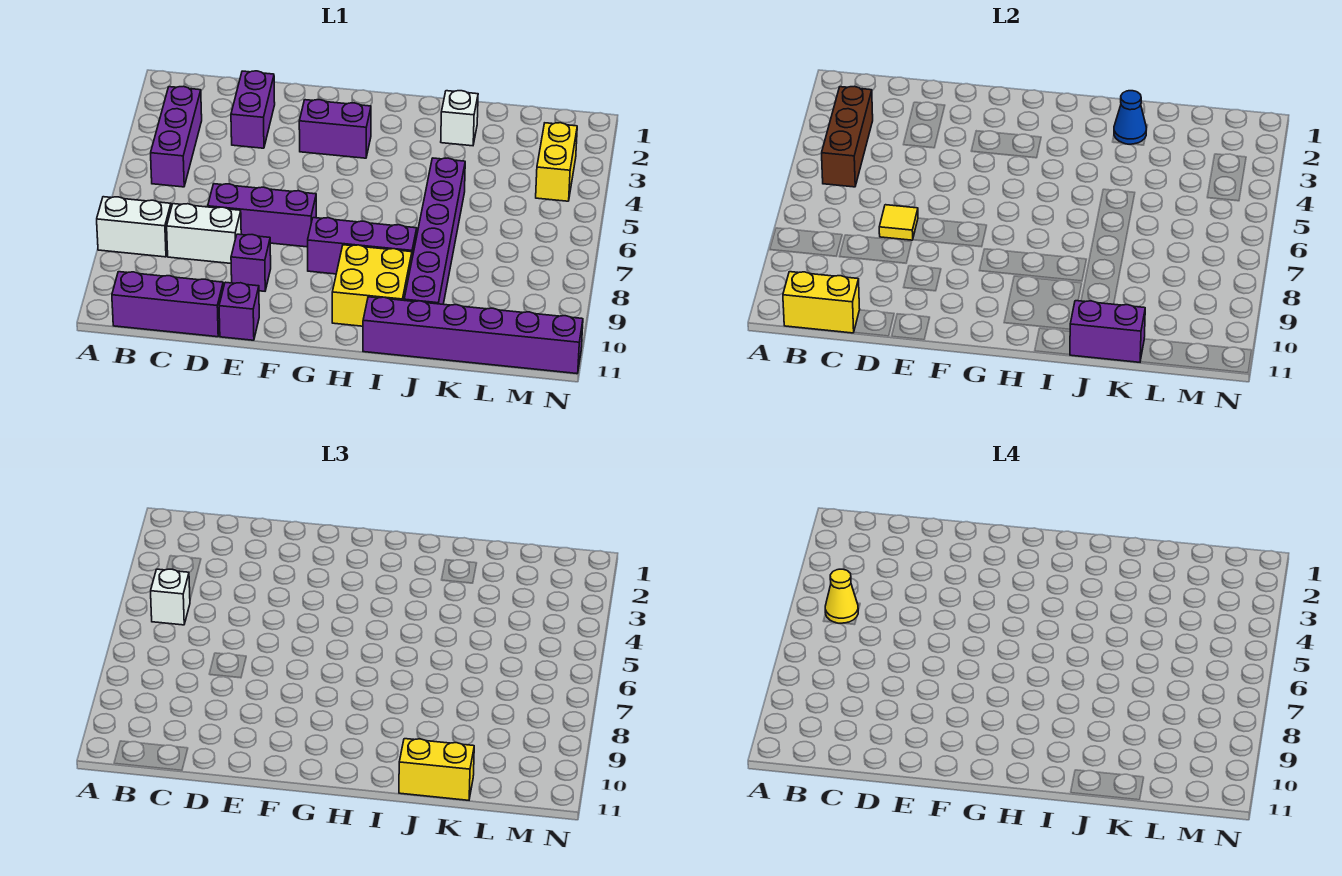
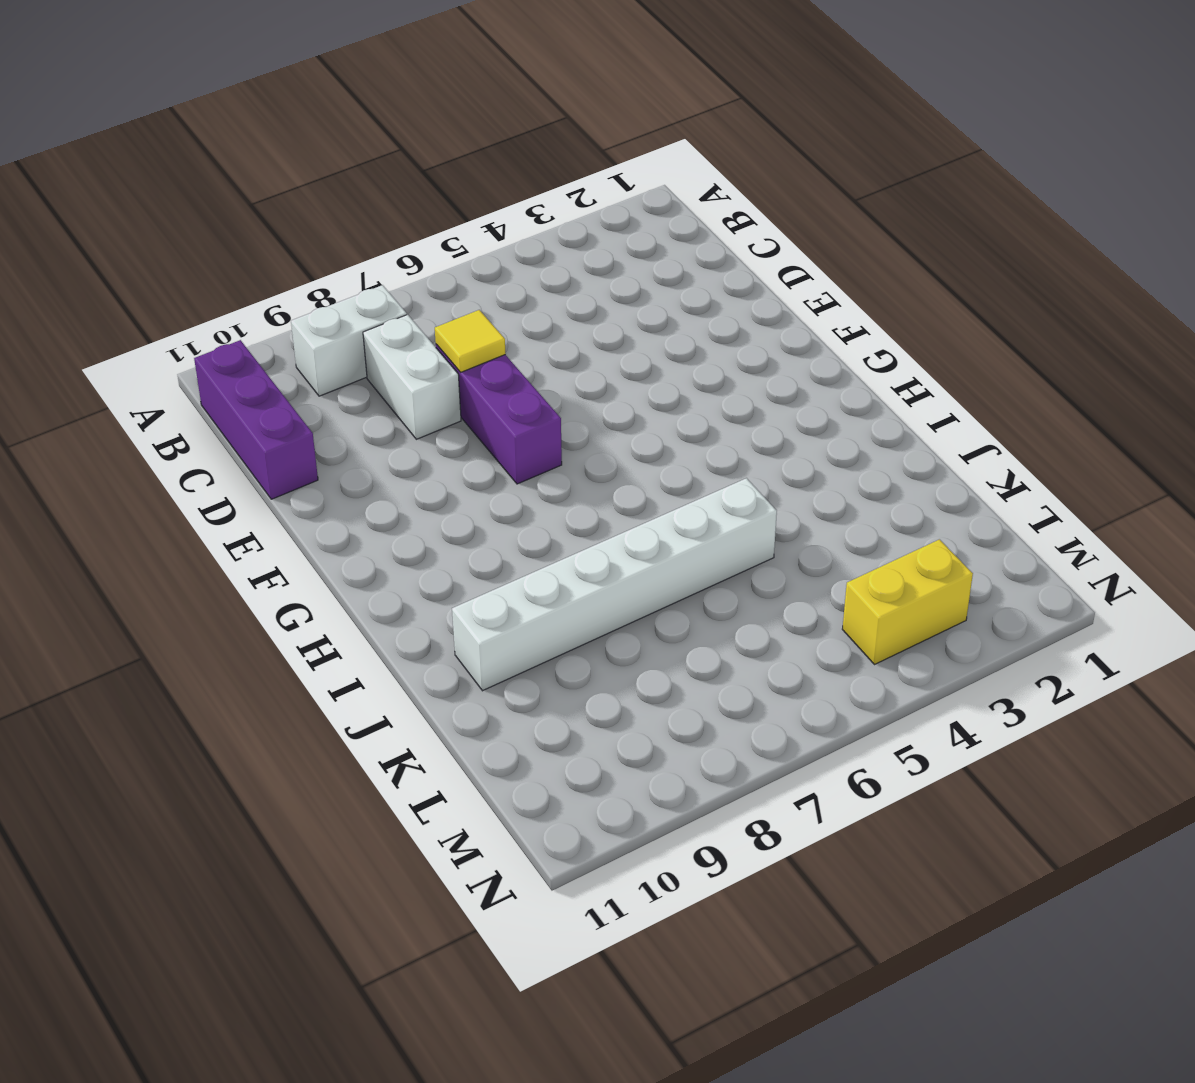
white brick B8:B9 level 1 -> white brick A8:B8 level 1
white brick J5:J10 level 1 -> purple brick J5:J10 level 1
none -> purple brick B3:B5 level 1
none -> purple brick D2:D3 level 1
none -> purple brick E9 level 1

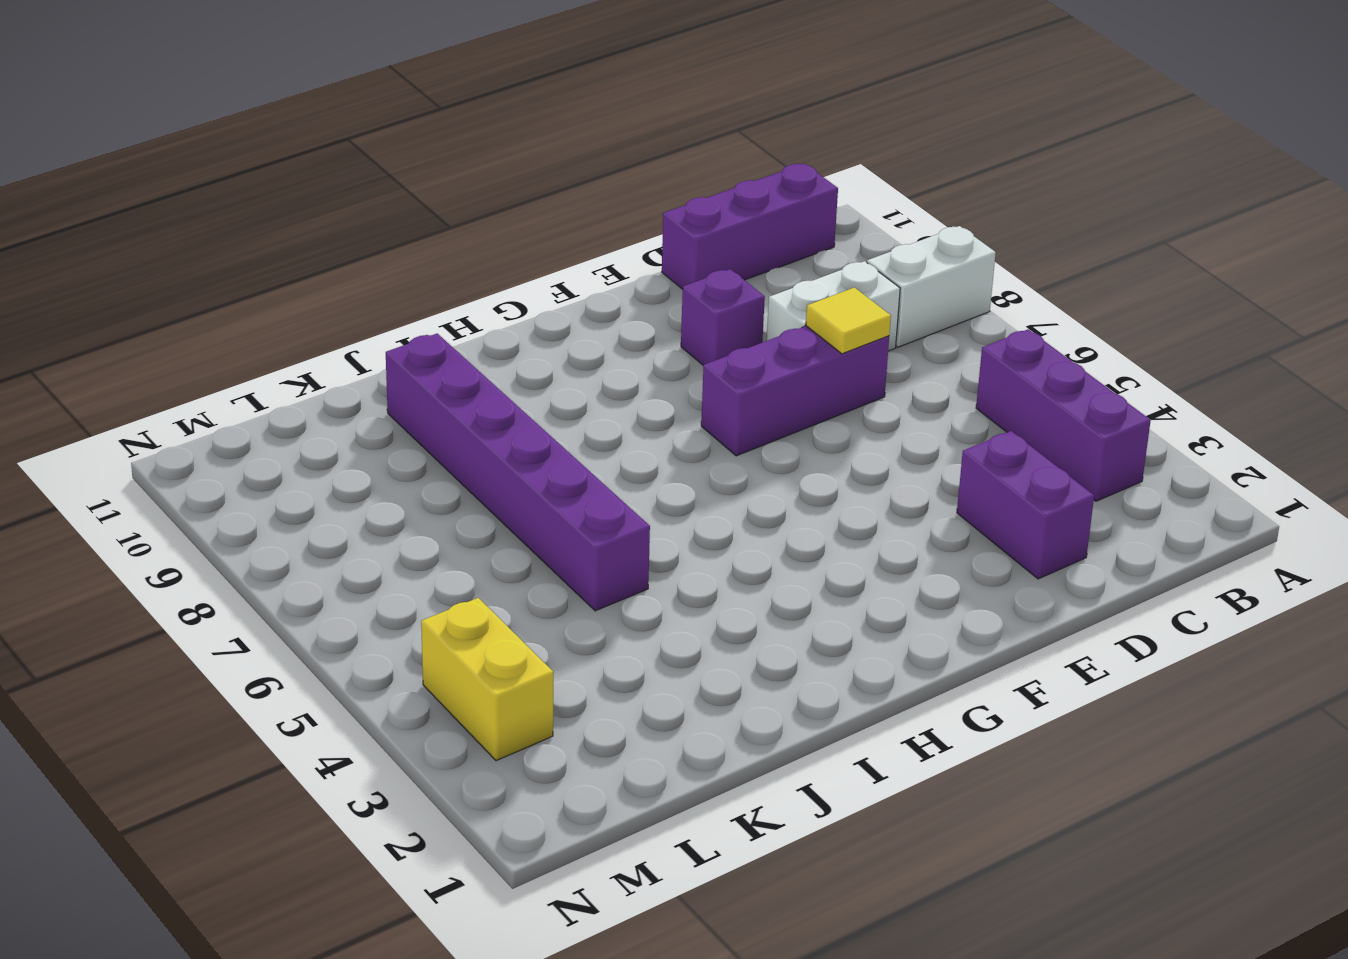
none -> purple brick E11 level 1
none -> purple brick F3:G3 level 1
none -> purple brick G8:I8 level 1

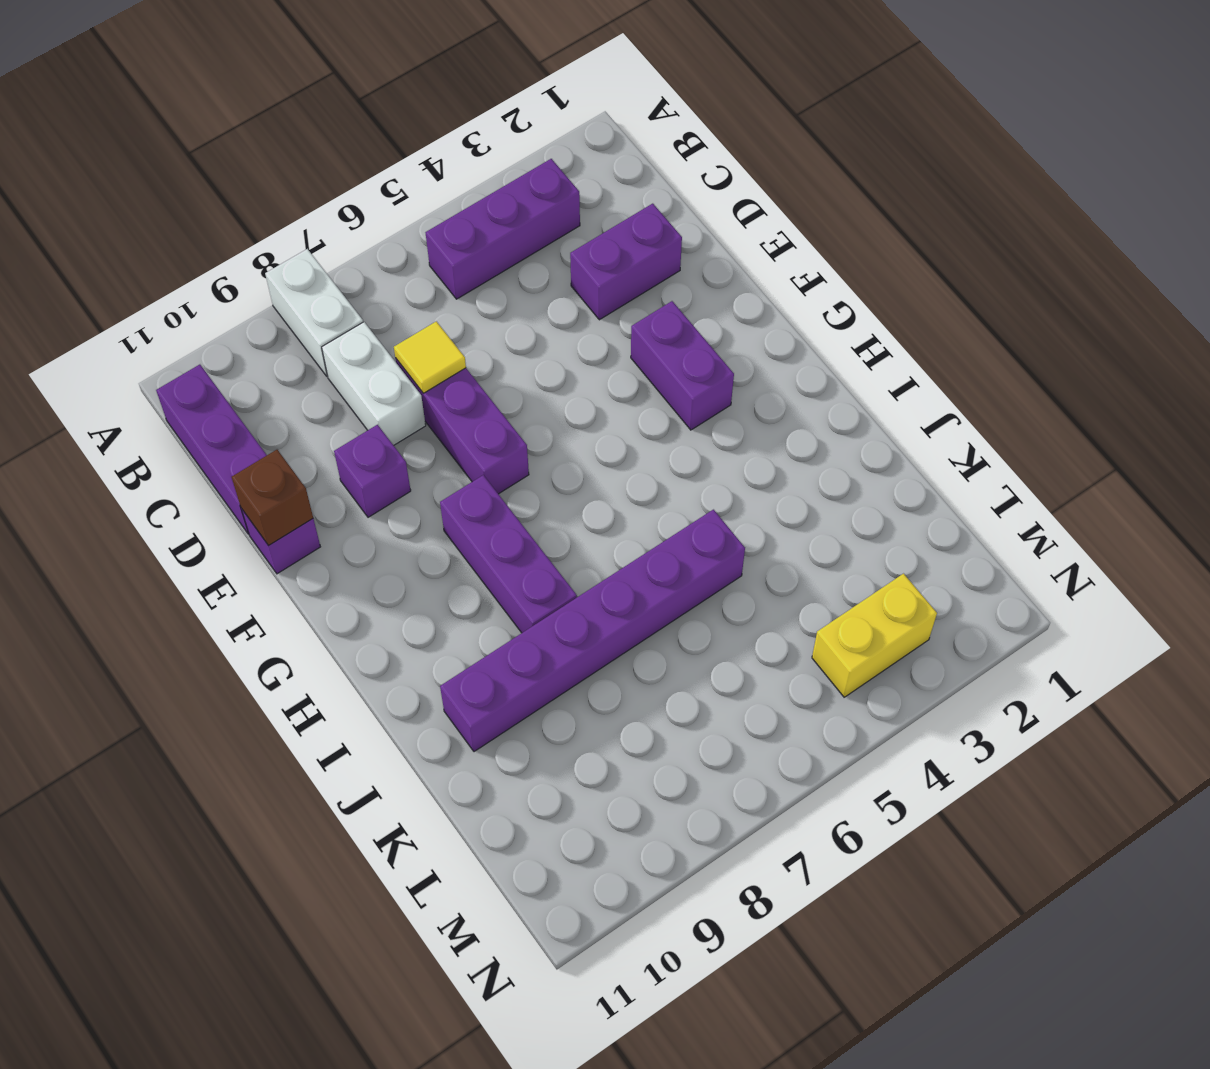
brown brick E11 level 2 -> none
none -> yellow brick H9:I10 level 1
none -> purple brick I11:N11 level 1
none -> white brick J2 level 1

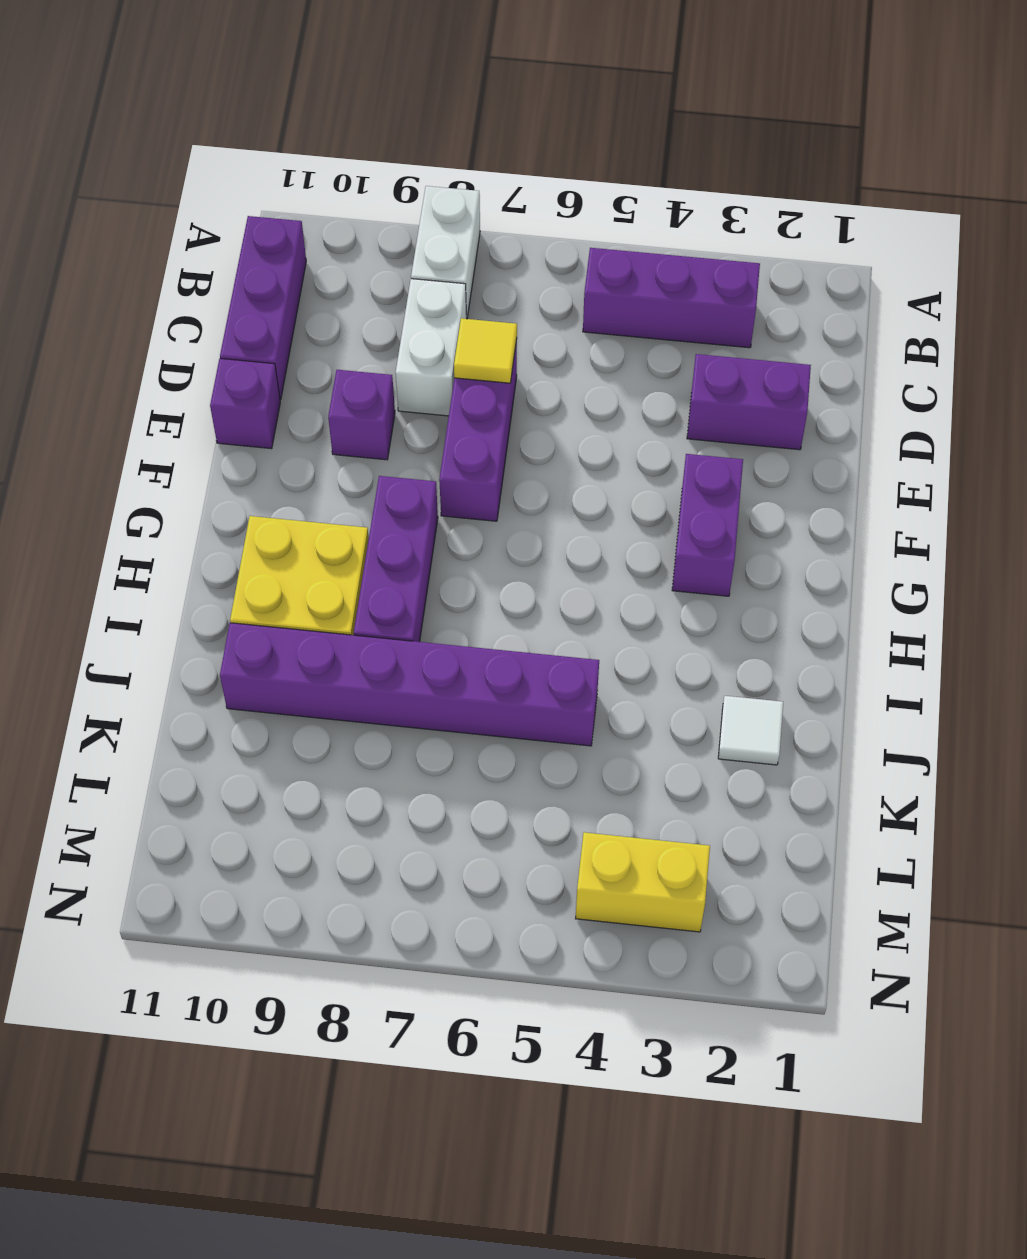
white tile J2 level 1 -> white brick J2 level 1
none -> purple brick I11:N11 level 1
none -> brown brick B3:B5 level 2
none -> yellow brick B11:C11 level 2

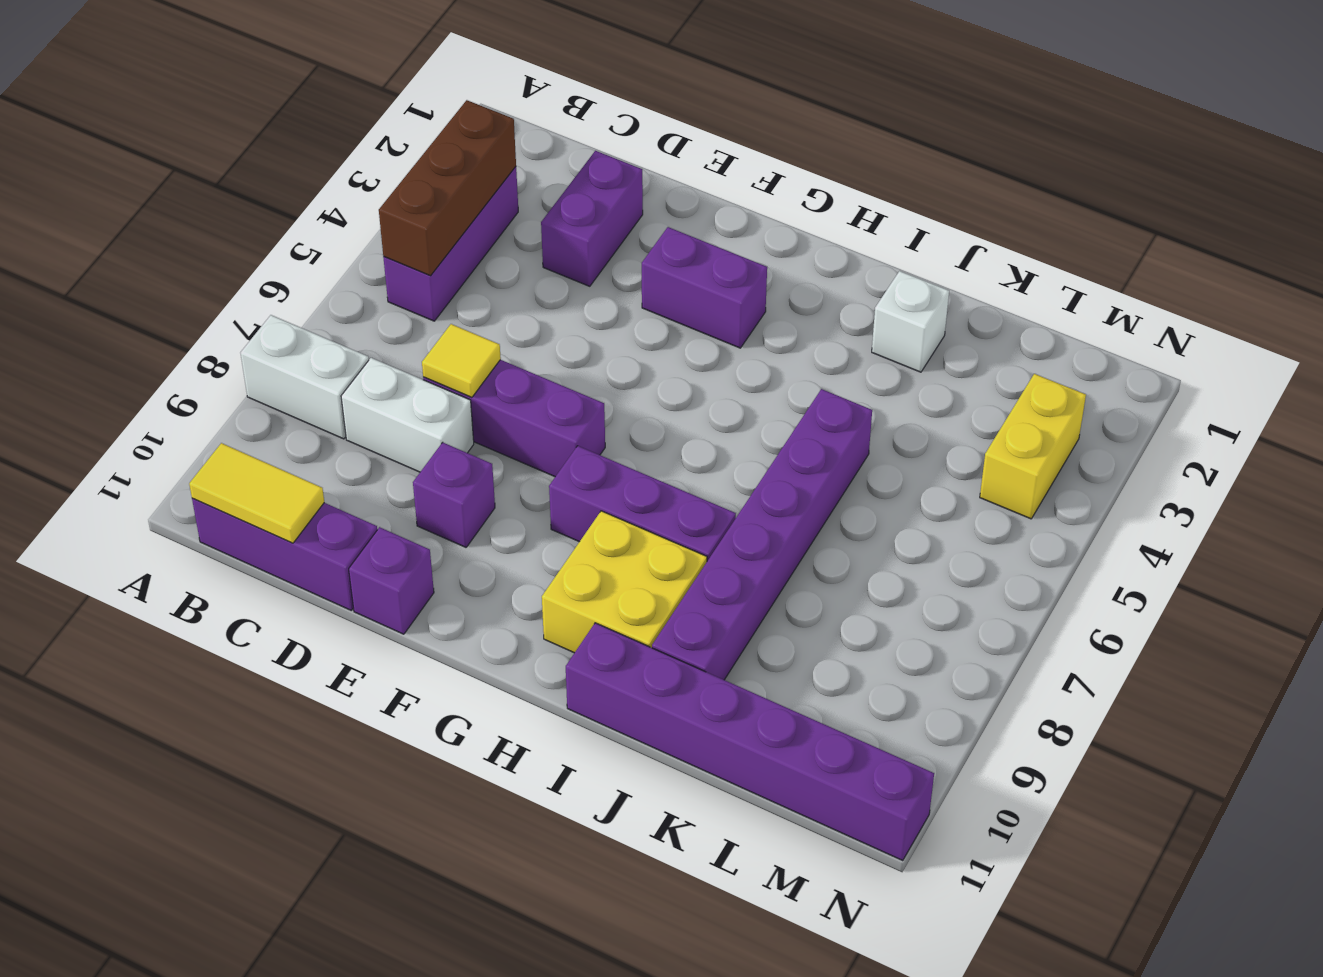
yellow tile B11:C11 level 2 -> yellow brick B11:C11 level 2
none -> blue cone J2 level 2
none -> purple brick J11:K11 level 2
none -> white brick B5 level 3

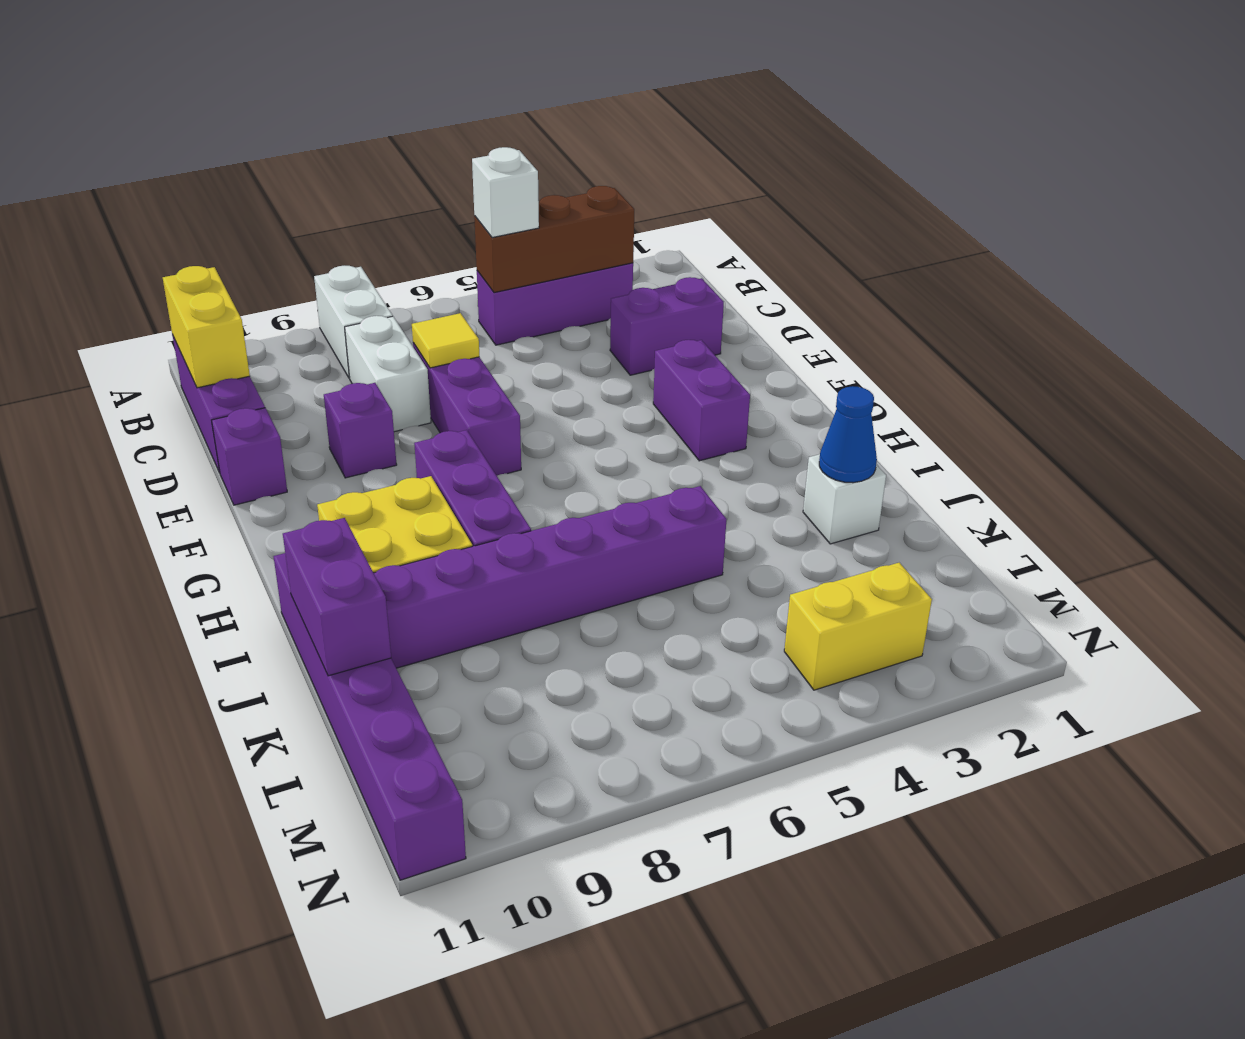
none -> yellow brick J11:K11 level 3
none -> yellow cone B5 level 4

